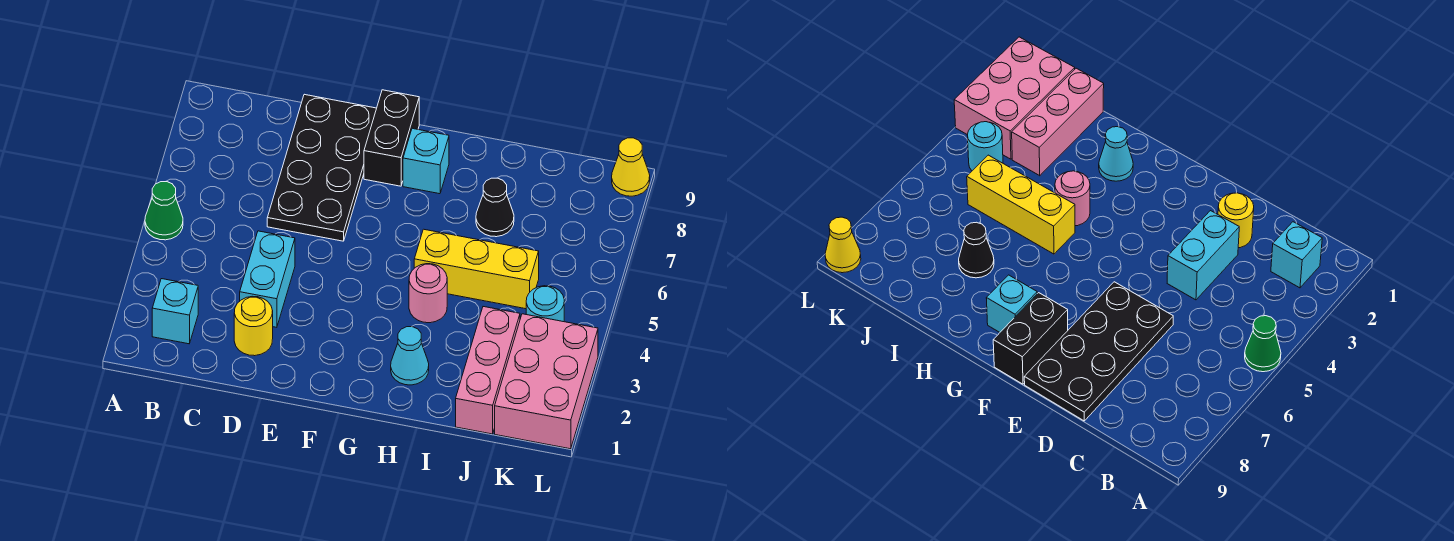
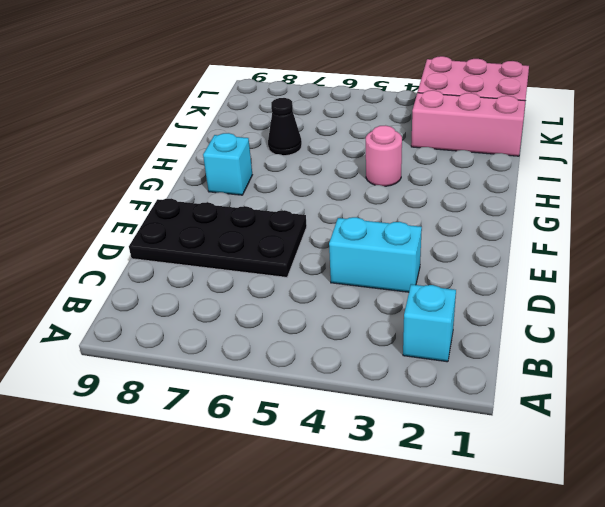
none -> green cone A5 level 1
none -> yellow round brick D2 level 1
none -> black brick F8:F9 level 1

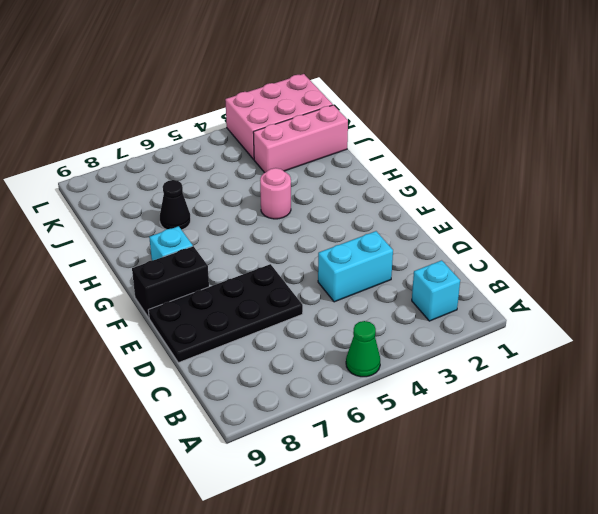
none -> yellow round brick D2 level 1
none -> cyan cone H2 level 1
none -> yellow brick H5:J5 level 1

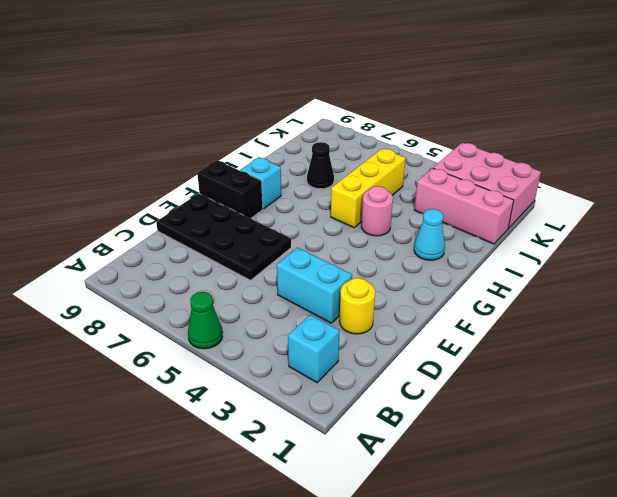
none -> cyan round brick K4 level 1
none -> yellow cone L9 level 1

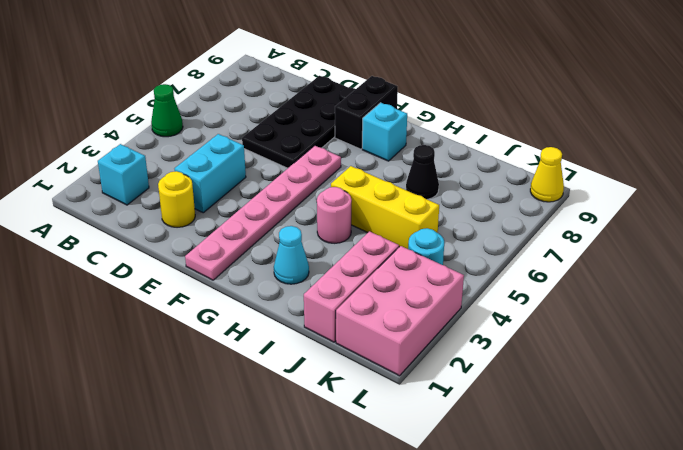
pink plate F1:F6 level 1 -> none

